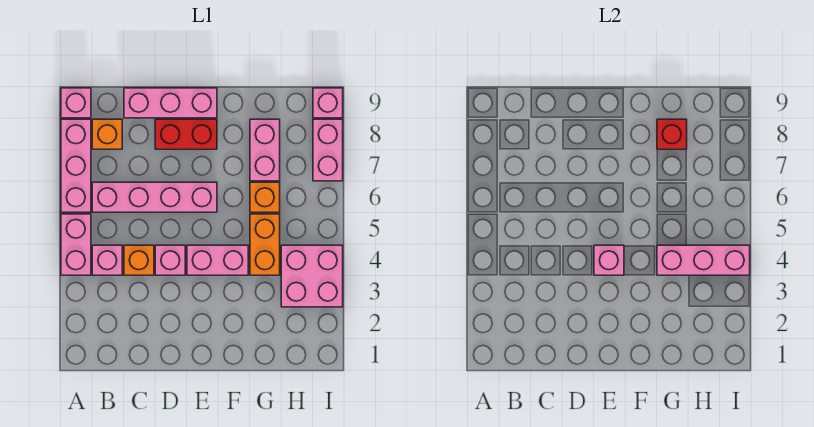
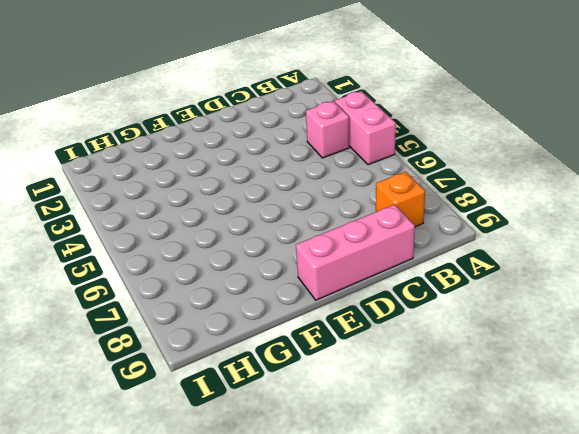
none -> pink brick A6:A8 level 1
none -> pink brick A9 level 1
none -> pink brick B6:E6 level 1

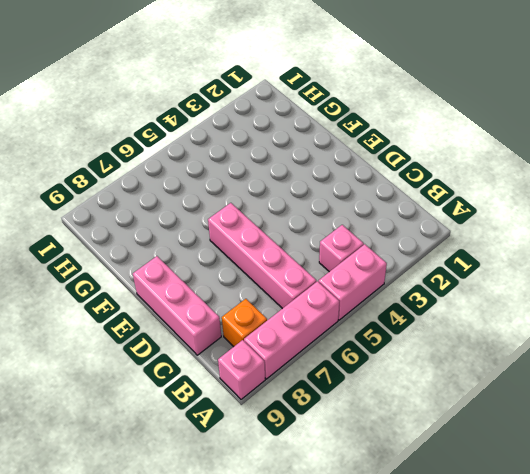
none -> orange brick C4 level 1
none -> pink brick D4 level 1
none -> red brick D8:E8 level 1

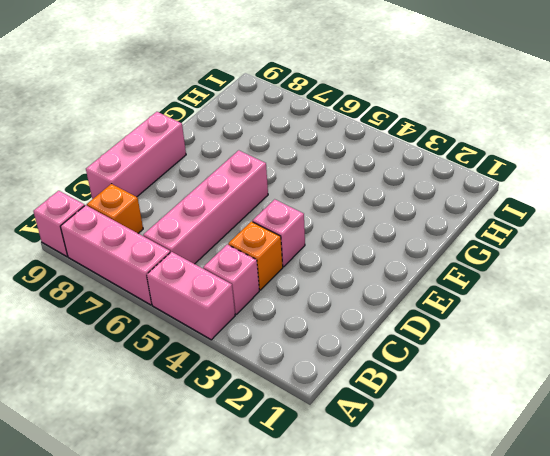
none -> red brick D8:E8 level 1
none -> pink brick E4:F4 level 1
none -> orange brick G4:G5 level 1

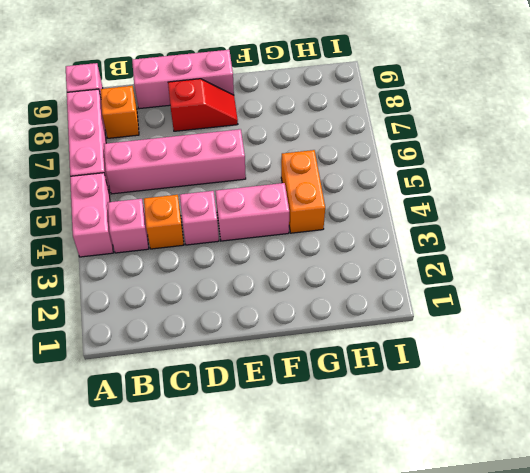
red slope D8:E8 level 1 top D -> red brick D8:E8 level 1
none -> orange brick G6 level 1
none -> pink brick G7:G8 level 1
none -> pink brick H3:I4 level 1

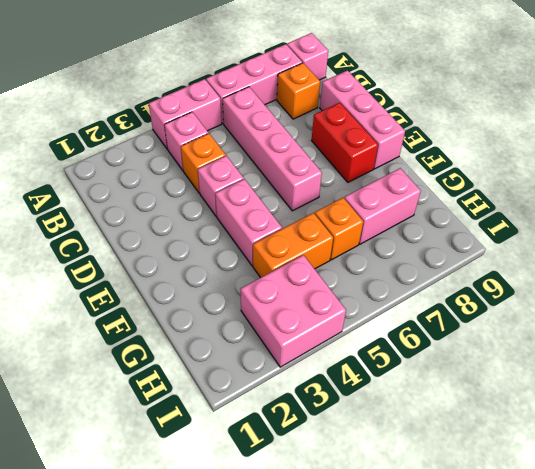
none -> pink brick I7:I8 level 1
none -> pink brick I9 level 1
none -> pink brick E4 level 2

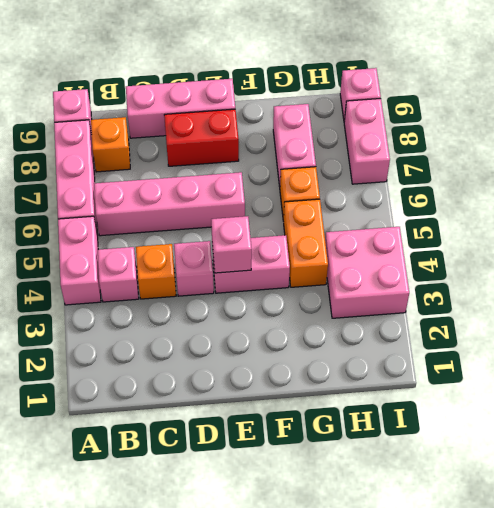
none -> pink brick G4:I4 level 2
none -> red brick G8 level 2

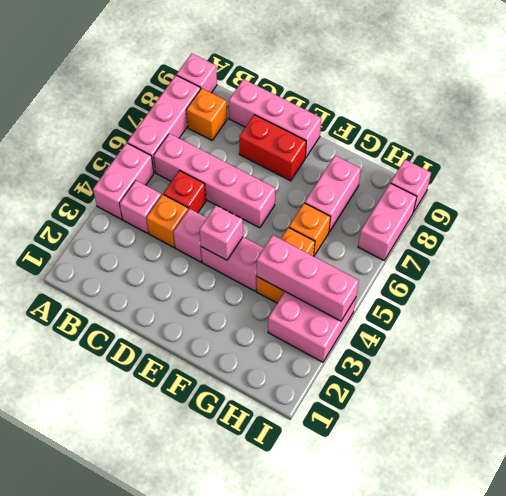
red brick C5 level 1 -> red brick G8 level 2

